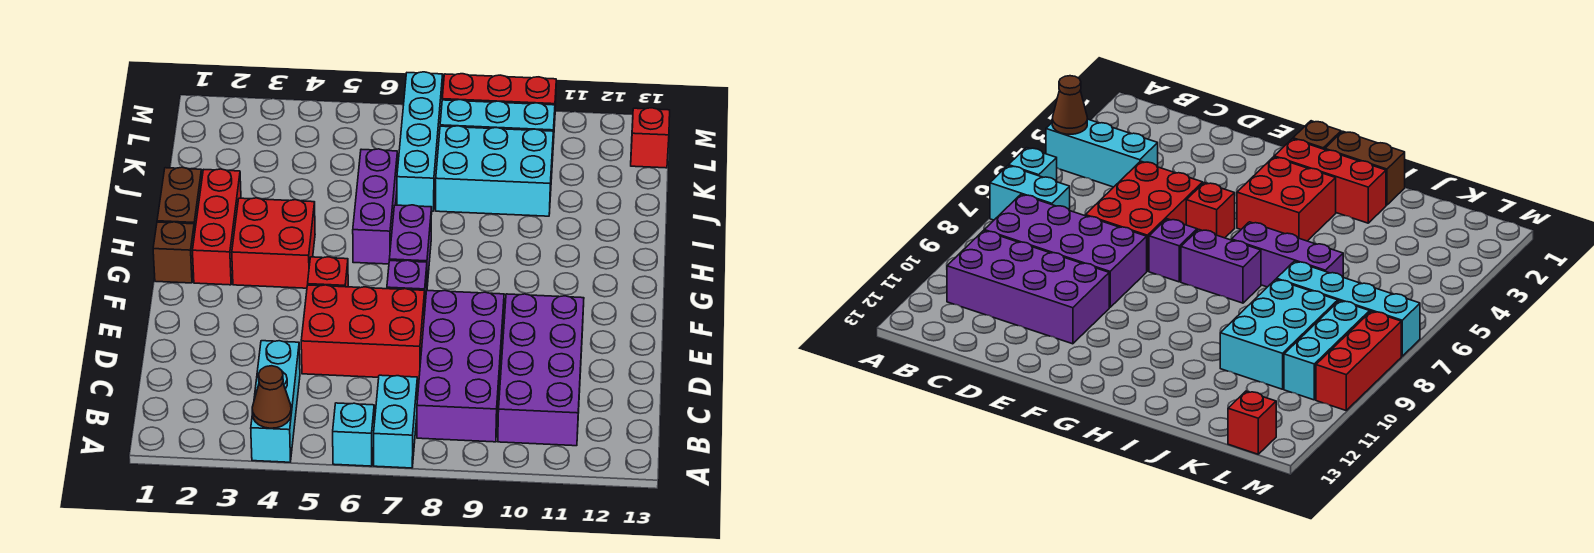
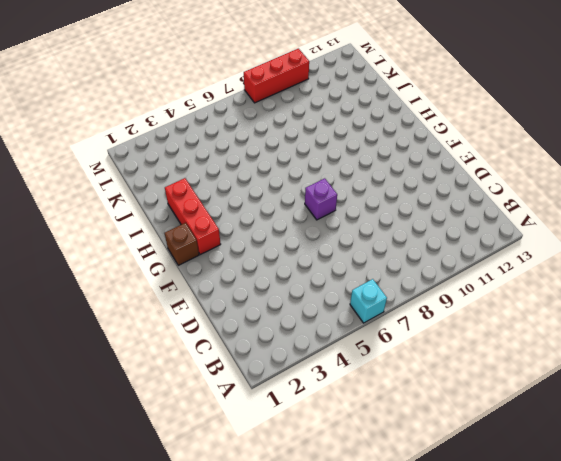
none -> cyan brick A4:C4 level 1
none -> cyan brick A7:B7 level 1
none -> purple brick B8:E9 level 1

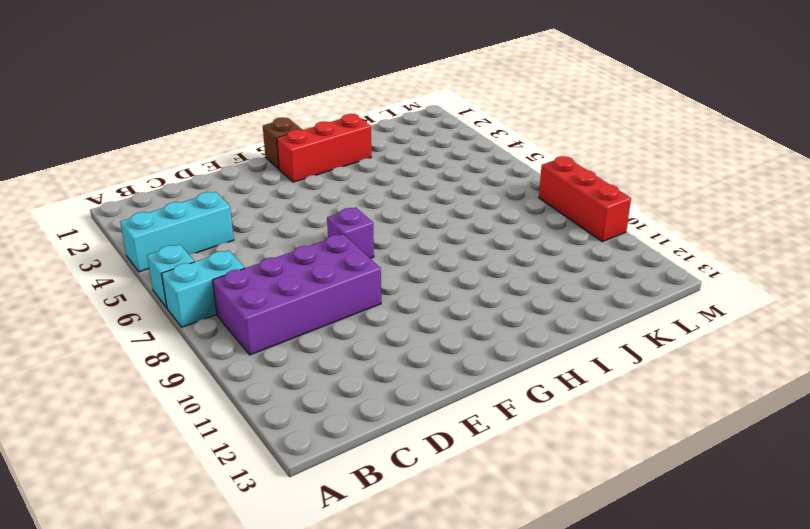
none -> purple brick B10:E11 level 1
none -> red brick D5:E7 level 1
none -> red brick F5 level 1

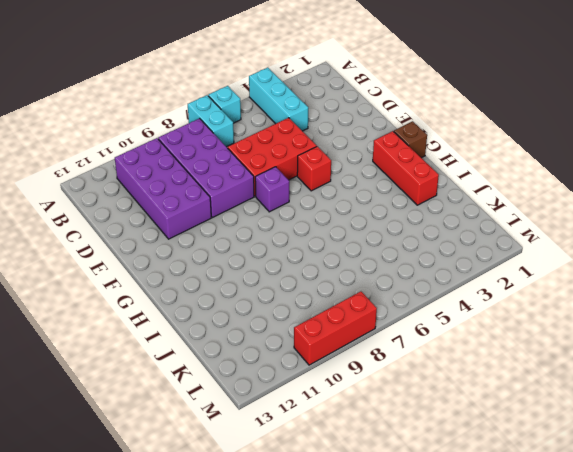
none -> red brick G3:H4 level 1
none -> purple brick G7:H7 level 1
none -> brown brick H1:I1 level 1

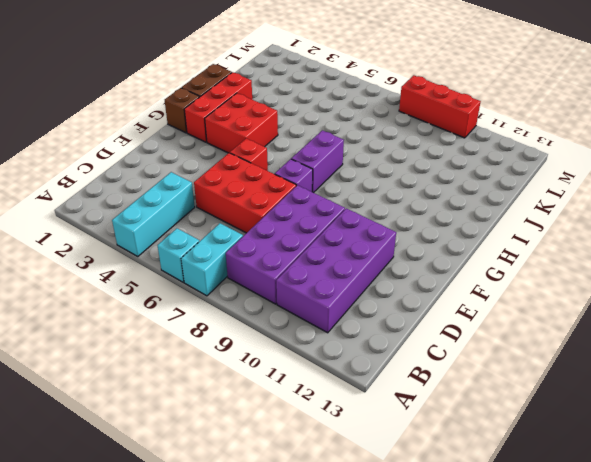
none -> purple brick H6:J6 level 1
none -> cyan brick J7:M7 level 1
none -> cyan brick J8:K10 level 1

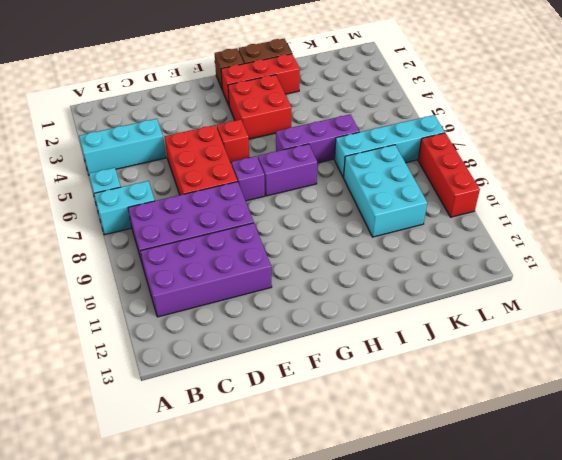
none -> cyan brick L8:L10 level 1
none -> red brick L13 level 1
none -> brown cone A4 level 2

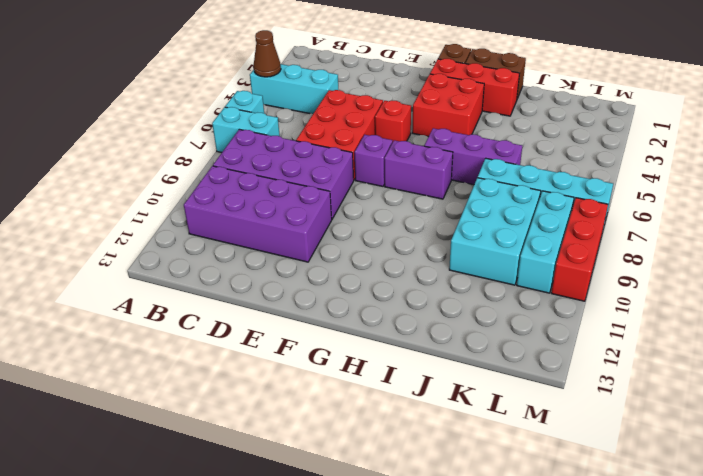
none -> red brick L13 level 1

